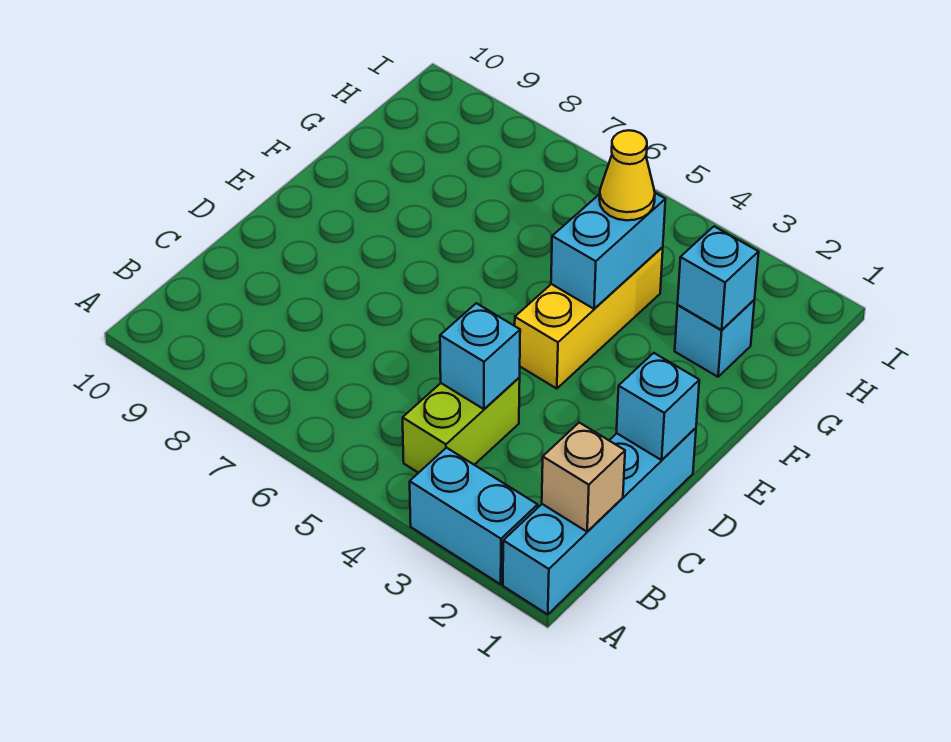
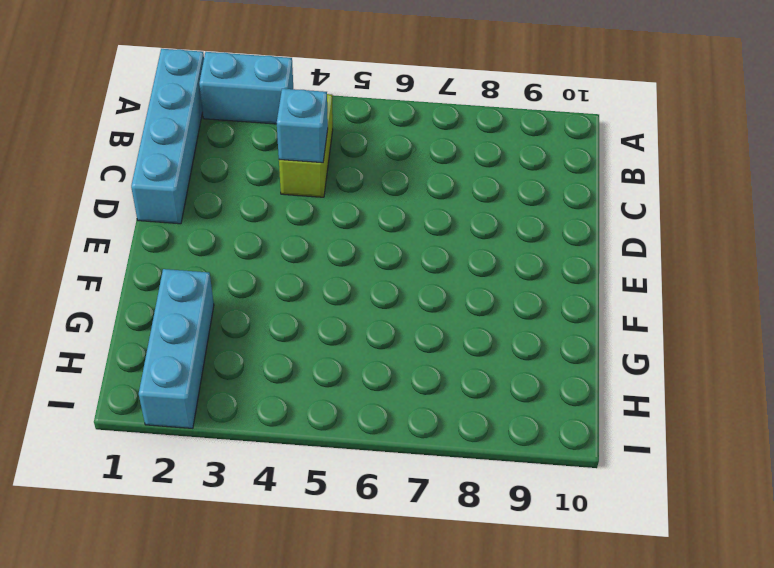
cyan brick G2:I2 level 1 -> cyan brick G2 level 1
none -> yellow brick E4:G4 level 1
none -> tan brick B1 level 2

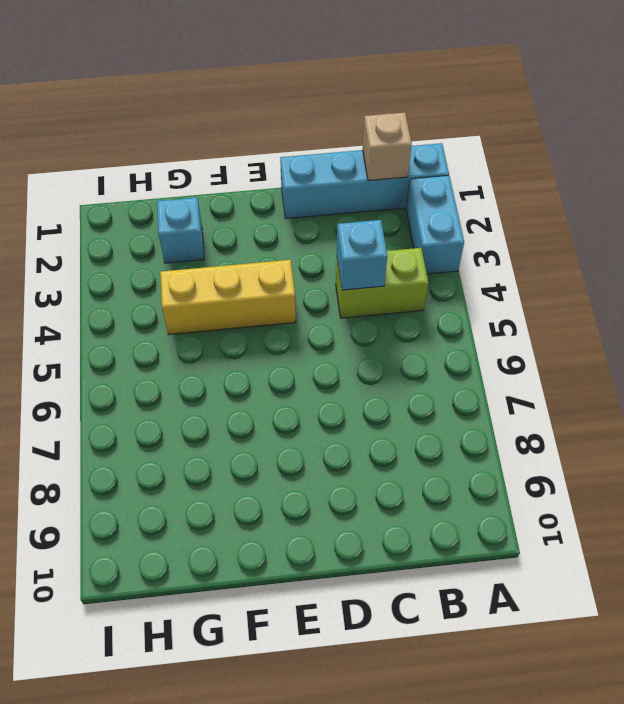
none -> cyan brick D1 level 2
none -> cyan brick F4:G4 level 2

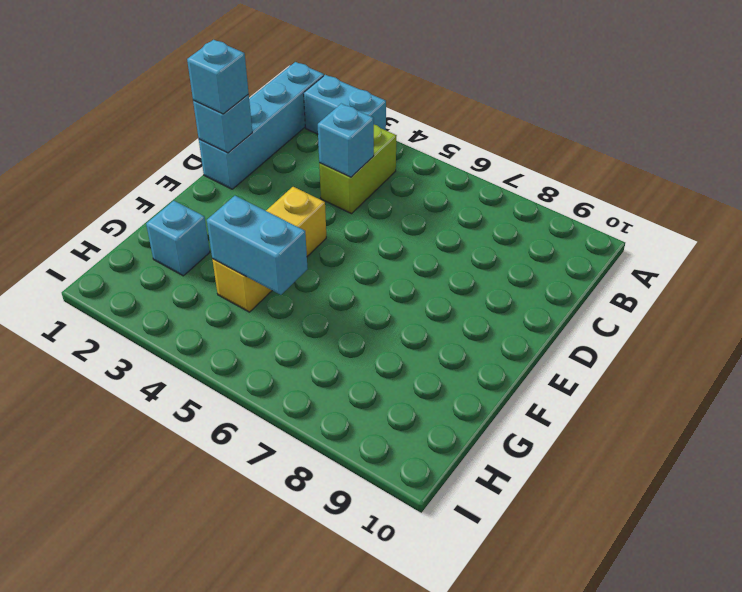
cyan brick D1 level 3 -> cyan brick G2 level 2
cyan brick G4:G5 level 2 -> cyan brick F4:G4 level 2
none -> tan brick B1 level 2
none -> yellow cone G4 level 3

